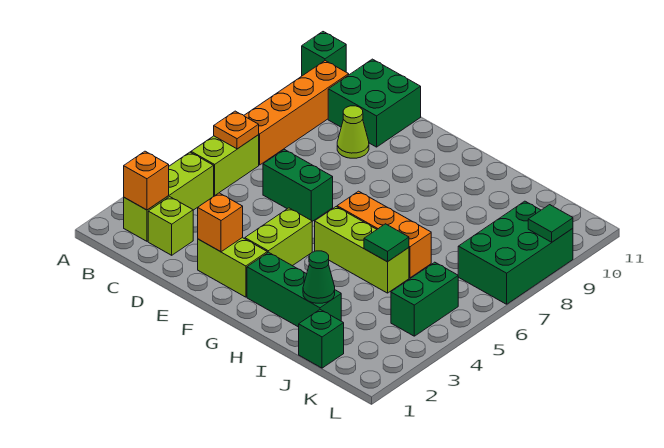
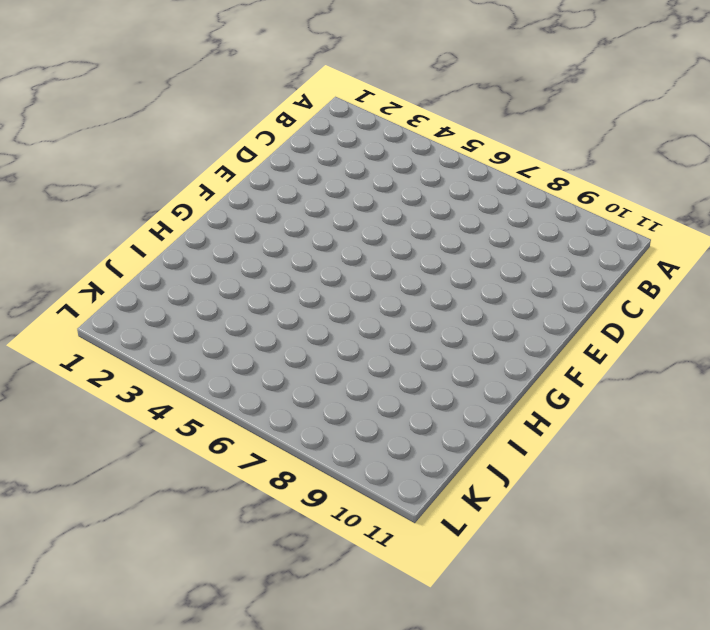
none -> green brick A11 level 1
none -> lime brick B2:B4 level 1
none -> lime brick B5:B6 level 1

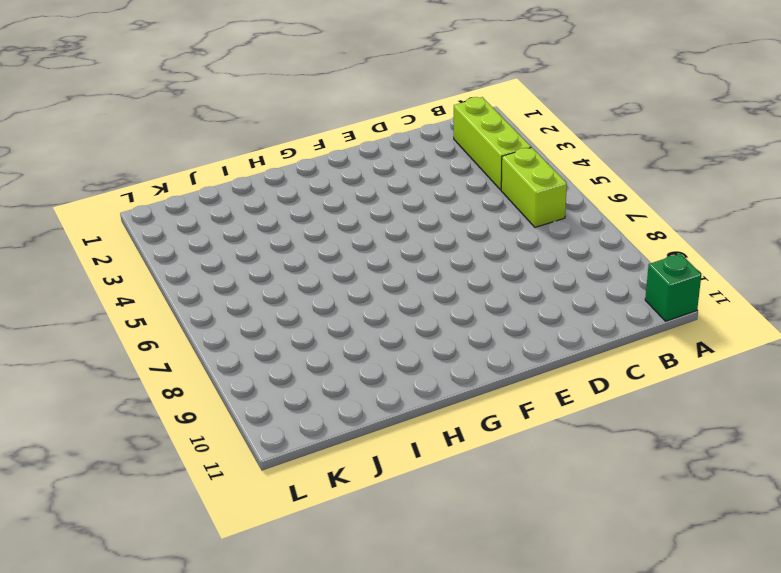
none -> orange brick B7:B10 level 1
none -> lime brick C2 level 1
none -> green brick C10:D11 level 1

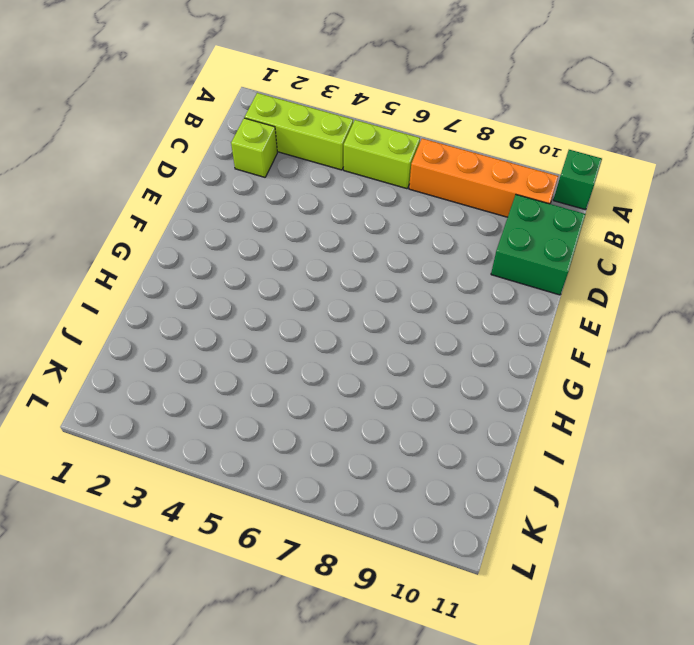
none -> green brick D6:E6 level 1
none -> lime cone D9 level 1
none -> lime brick E2:F2 level 1

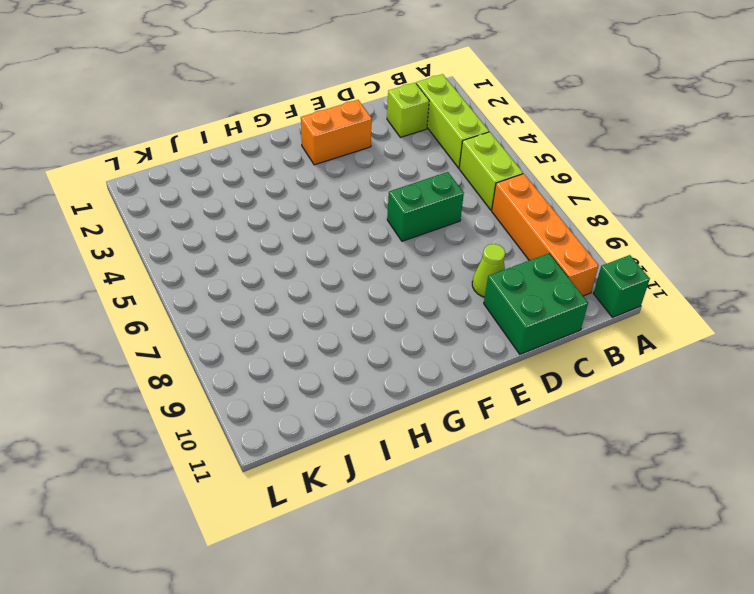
orange brick E2:F2 level 1 -> lime brick E2:F2 level 1
none -> lime brick F3:F4 level 1
none -> green brick G2:I2 level 1
none -> lime brick G5:I5 level 1

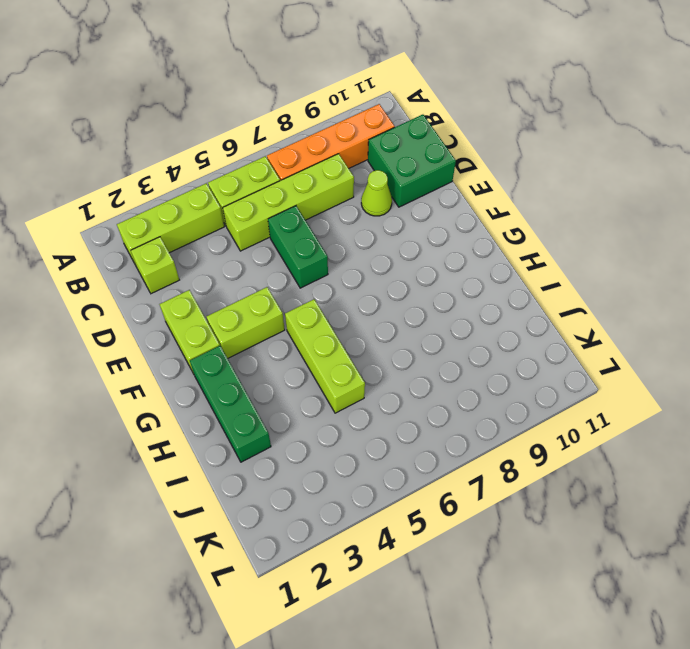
lime brick C5:C8 level 1 -> none
none -> green brick A11 level 1
none -> orange brick G6:I6 level 1
none -> green brick J1 level 1

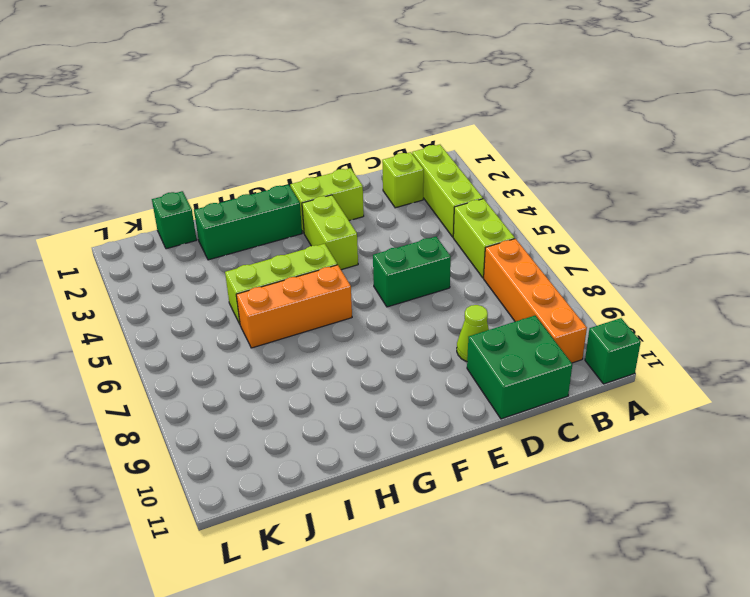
none -> green brick K4:K5 level 1
none -> green brick K7:L9 level 1
none -> orange brick B2 level 2

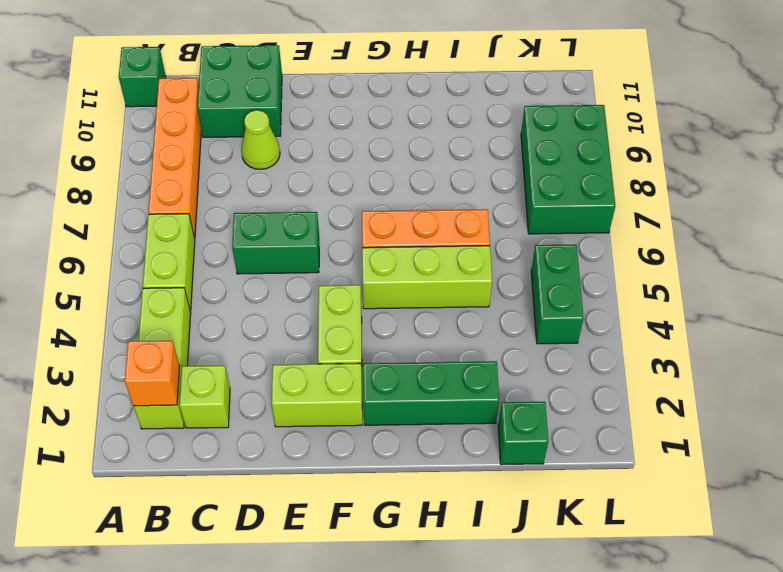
none -> orange plate B6 level 2
none -> orange brick E2 level 2
none -> green cone I2 level 2

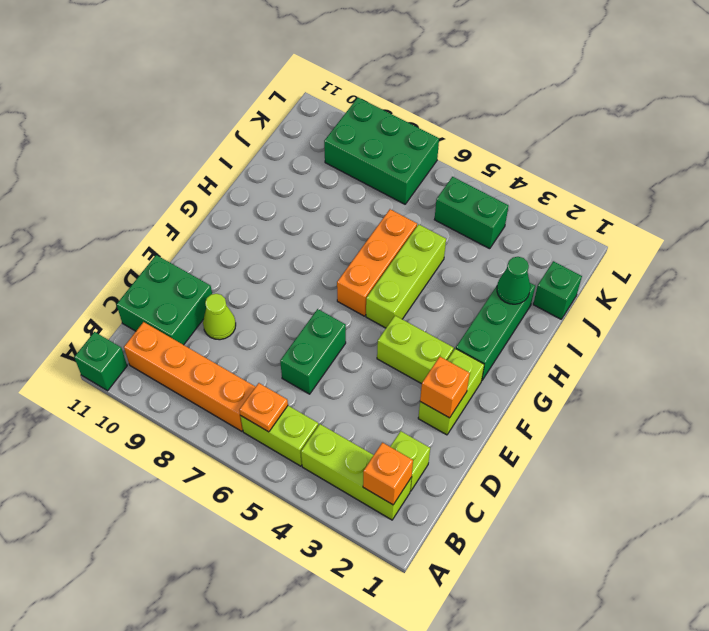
none -> green tile I5 level 2
none -> green tile L9 level 2

